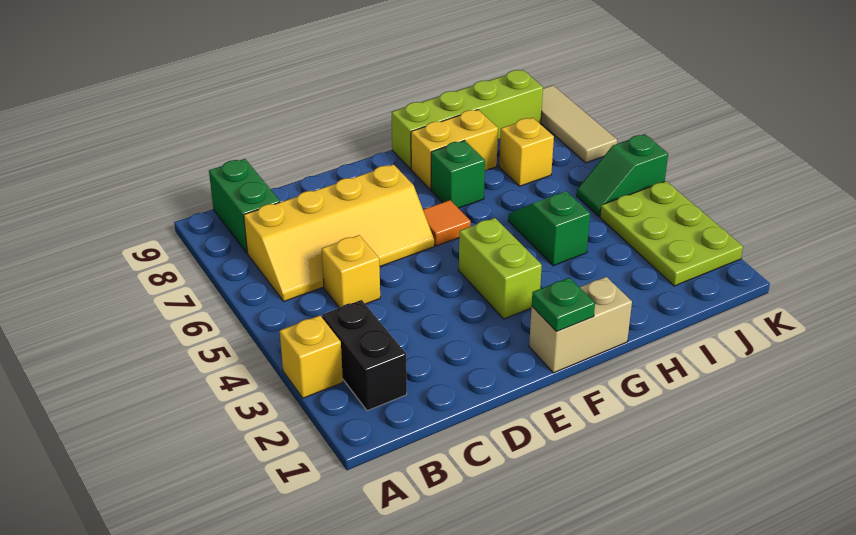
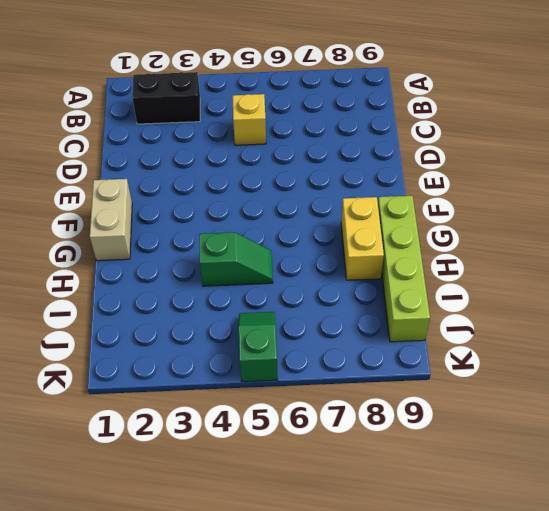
none -> yellow brick A3 level 1
none -> yellow slope B6:E7 level 1 top 7
none -> green brick B8:B9 level 1

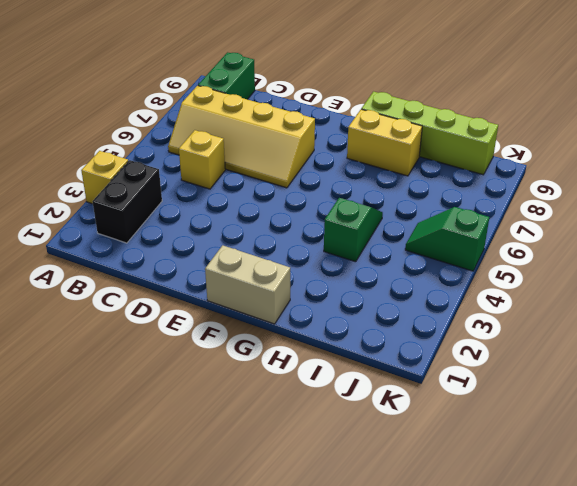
none -> lime brick F3:F4 level 1
none -> orange tile F6 level 1
none -> green brick G7 level 1

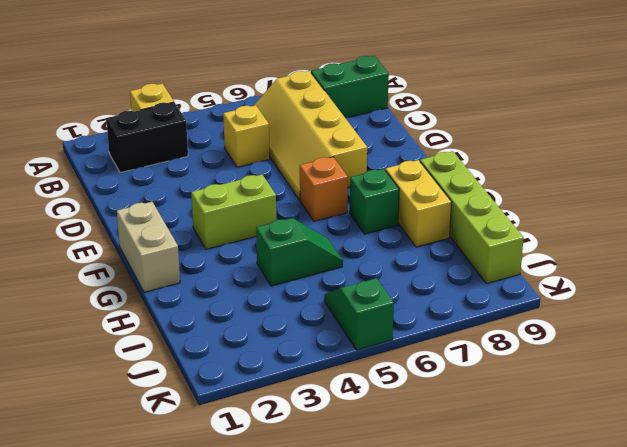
orange brick F6 level 1 -> orange tile F6 level 1
none -> yellow brick I7 level 1
none -> lime plate J2:K4 level 1
none -> tan tile K7:K9 level 1

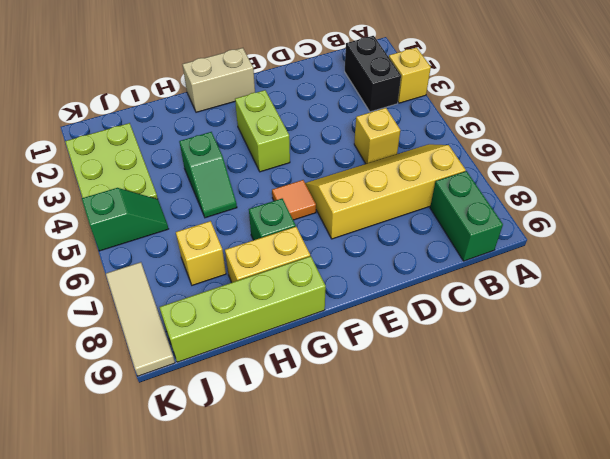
none -> green plate F1 level 2

